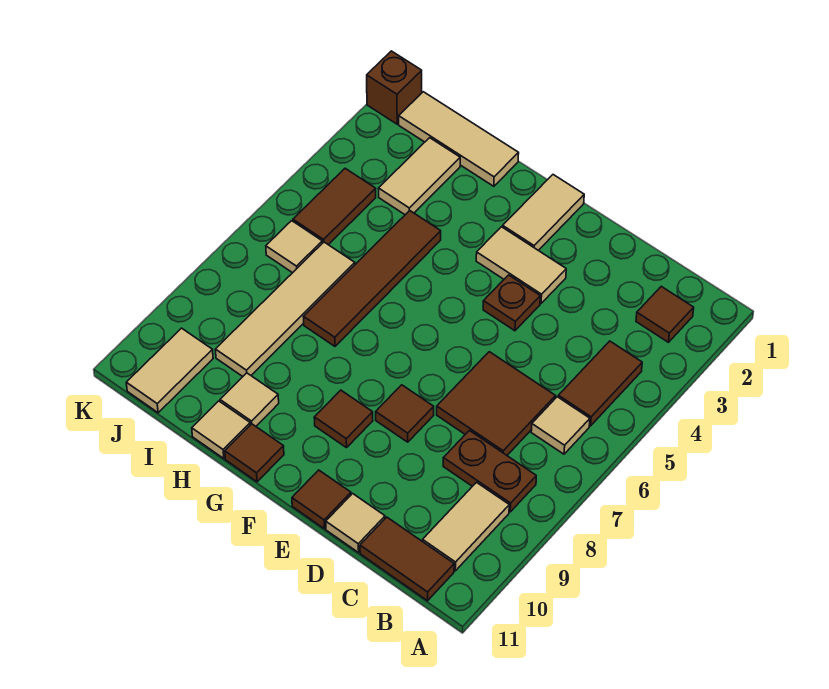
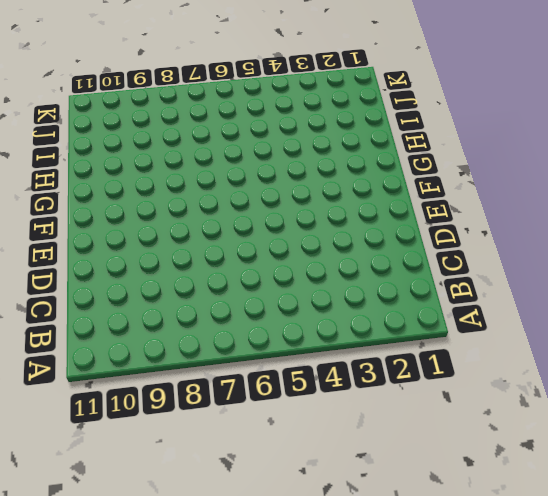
none -> brown tile B2 level 1
none -> brown tile B4:B5 level 1
none -> tan tile B6 level 1

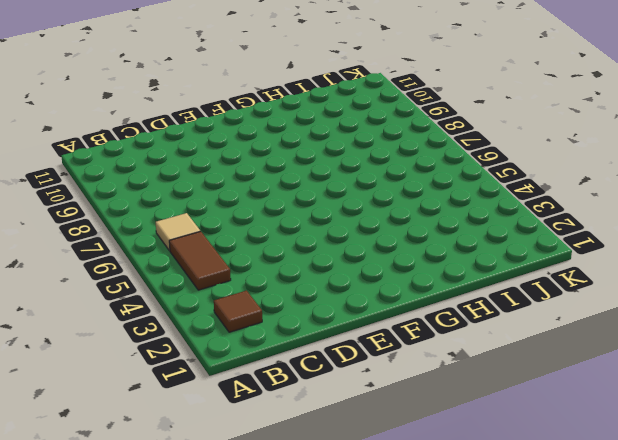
none -> brown plate B8:C8 level 1
none -> tan tile B9:B10 level 1
none -> brown tile B11:C11 level 1

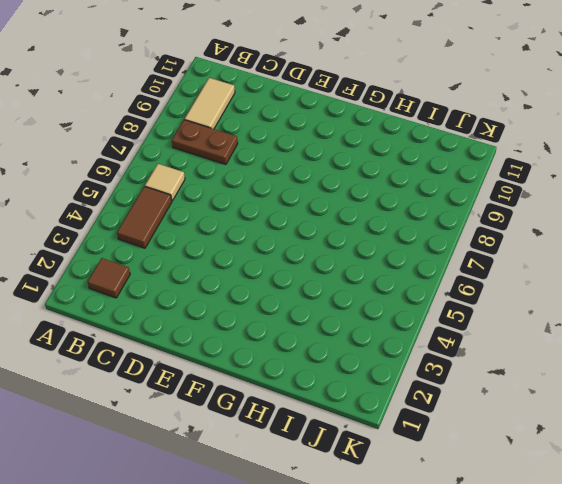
none -> brown tile B11:C11 level 1
none -> brown tile C6:D7 level 1
none -> tan tile D11 level 1

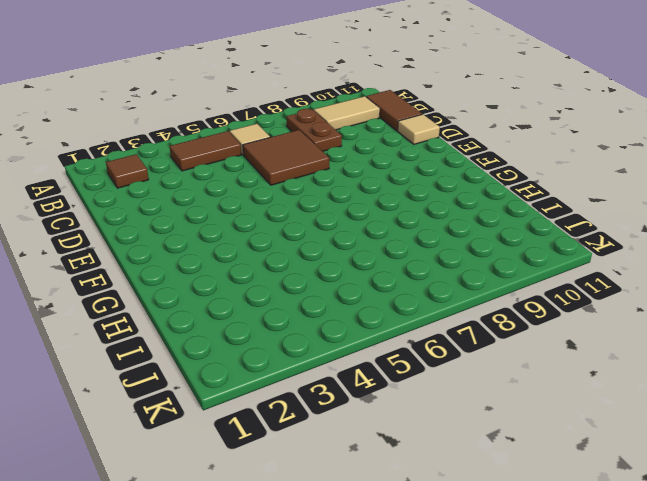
none -> tan tile E3:F3 level 1
none -> brown plate E4 level 1
none -> brown tile E8 level 1

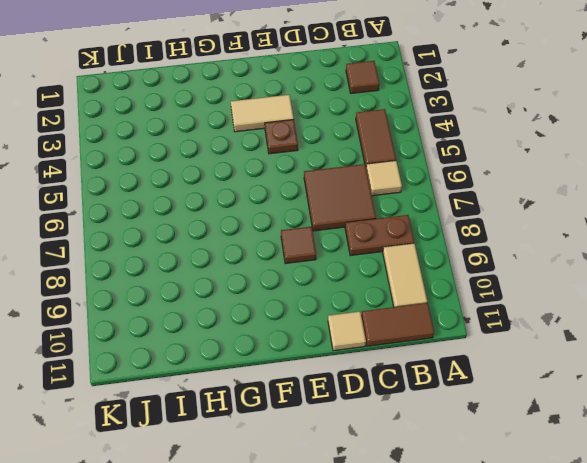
none -> brown tile E11 level 1
none -> tan tile F1:F2 level 1
none -> brown tile F9 level 1

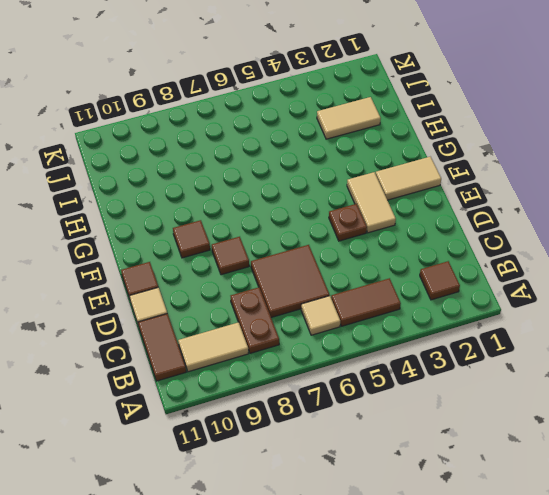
none -> brown tile G11 level 1
none -> tan tile H1:J1 level 1
none -> brown tile H4:H7 level 1

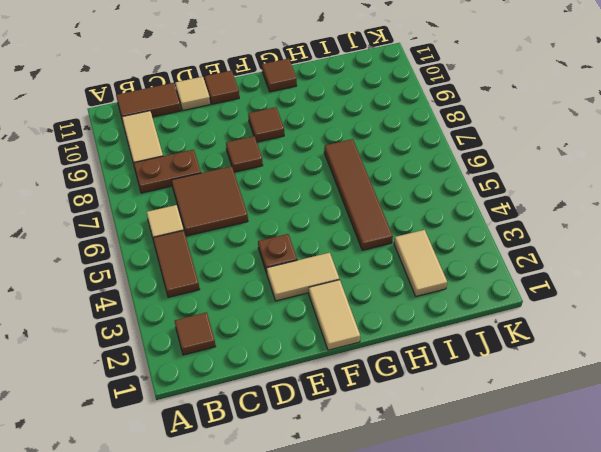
none -> tan tile H1:J1 level 1
none -> tan tile H10 level 1
none -> tan tile H11 level 1

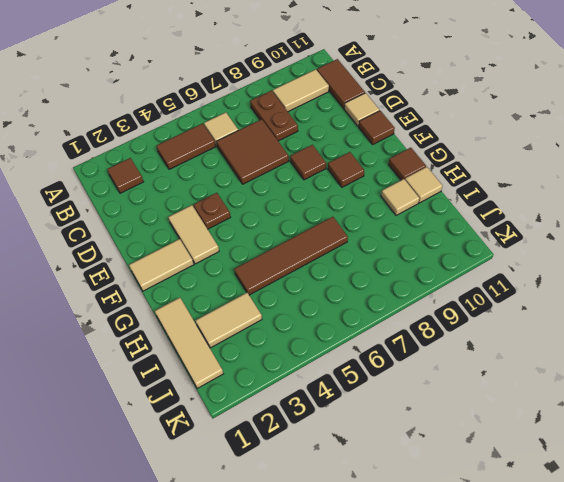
none -> tan tile I6:I9 level 1
none -> brown tile J4:J5 level 1
none -> tan tile J6 level 1

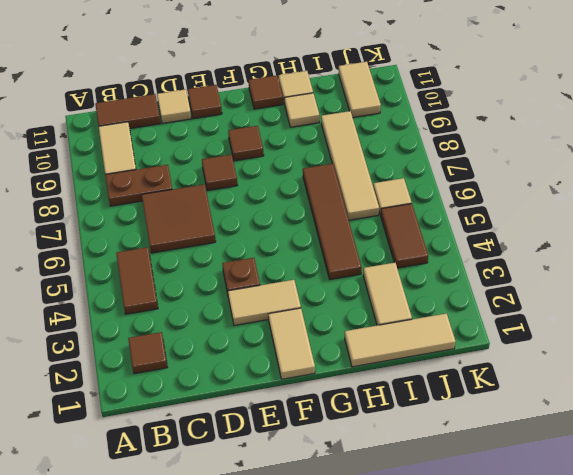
none -> tan tile B6 level 1
none -> brown brick K1 level 1

